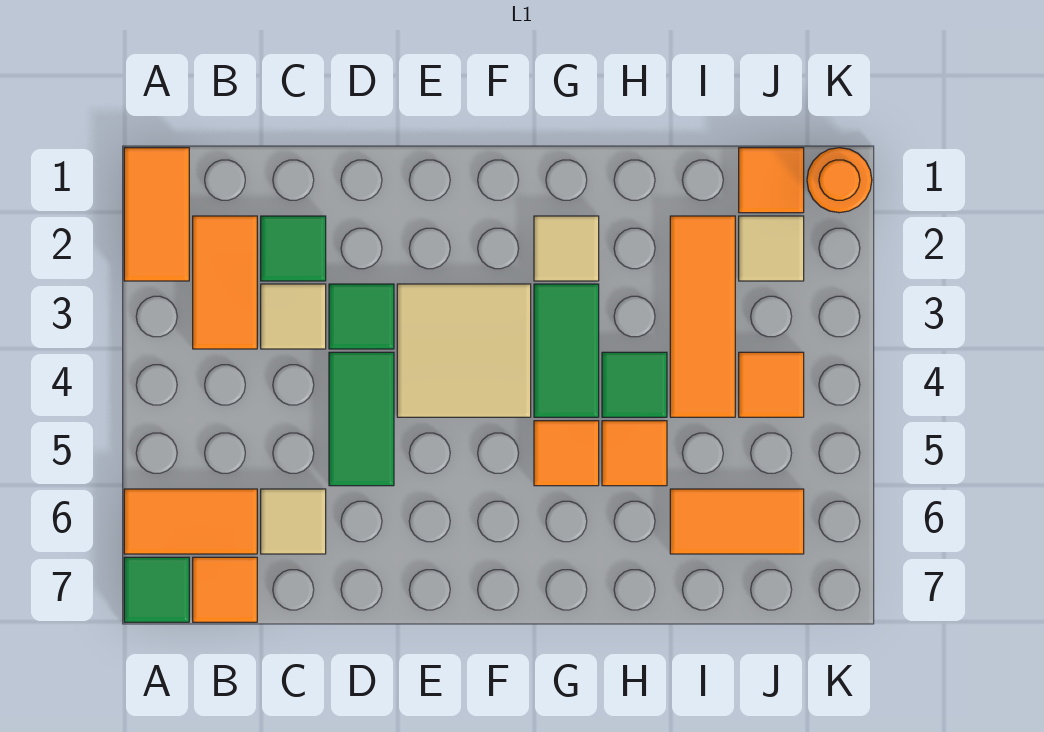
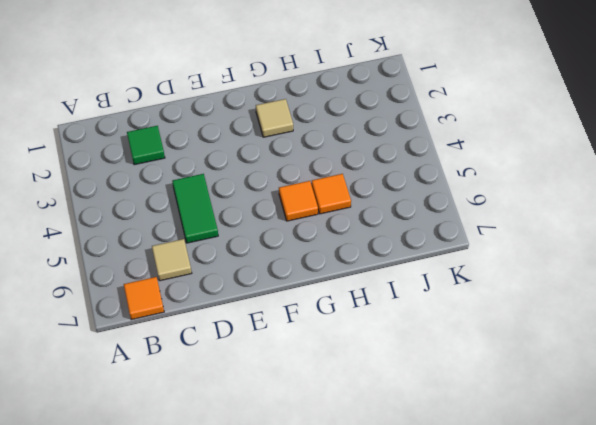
none -> orange tile A1:A2 level 1
none -> orange tile A6:B6 level 1
none -> green tile A7 level 1

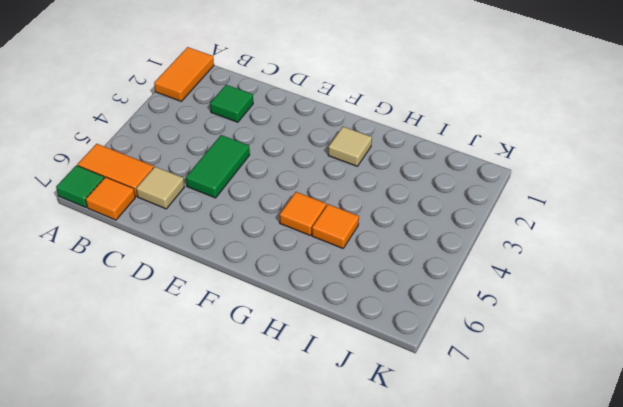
none -> orange tile B2:B3 level 1
none -> tan tile C3 level 1
none -> green tile D3 level 1

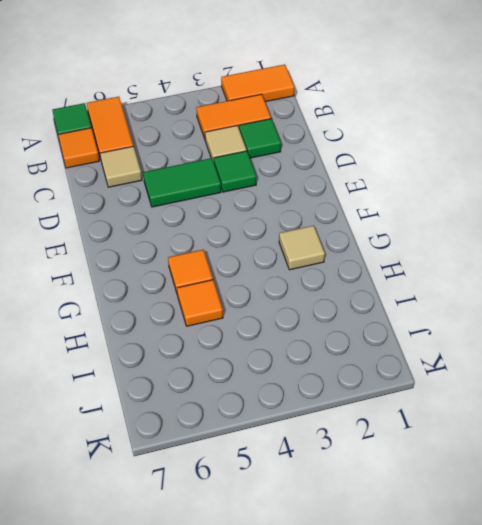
none -> tan tile E3:F4 level 1
none -> green tile G3:G4 level 1
none -> green tile H4 level 1

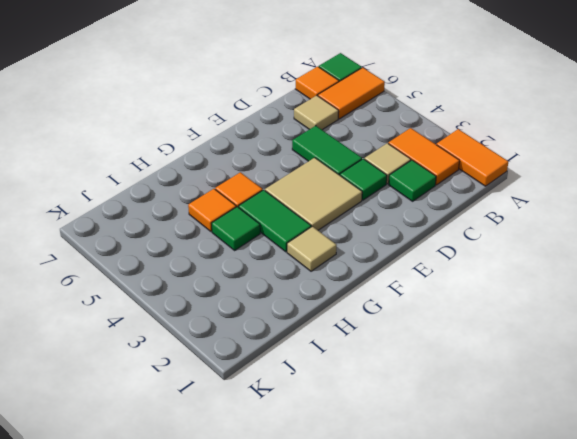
none -> orange tile I2:I4 level 1
none -> orange tile I6:J6 level 1
none -> orange tile J1 level 1

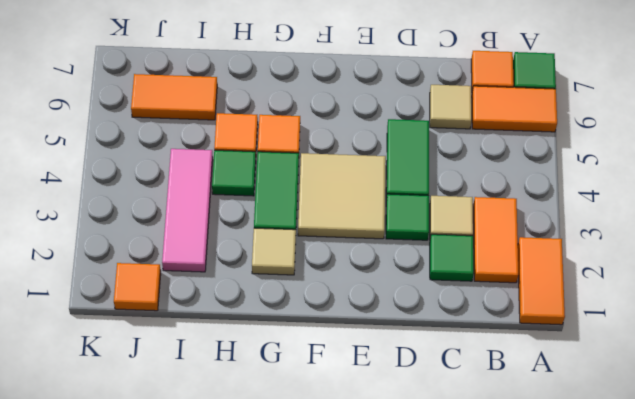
pink tile I2:I4 level 1 -> orange tile I2:I4 level 1
none -> tan tile J2 level 1
none -> orange tile J4 level 1
none -> orange round brick K1 level 1

